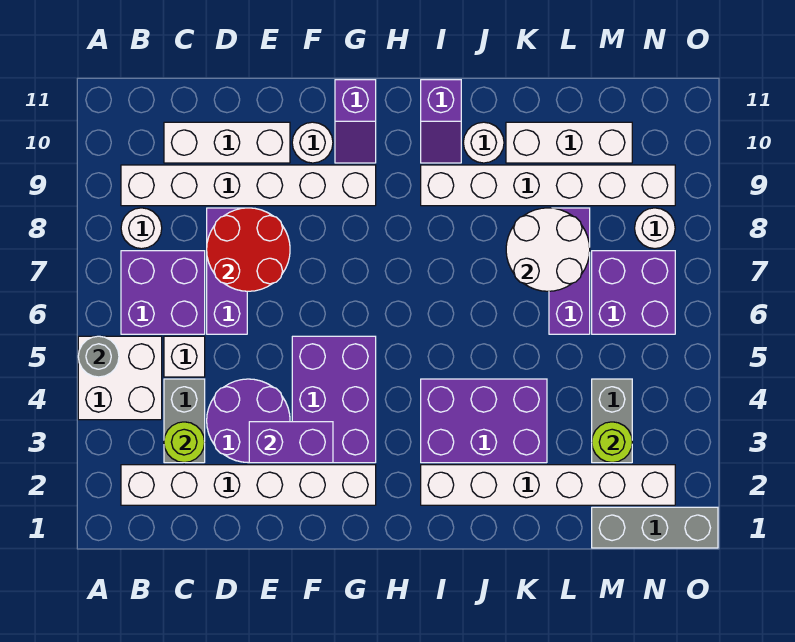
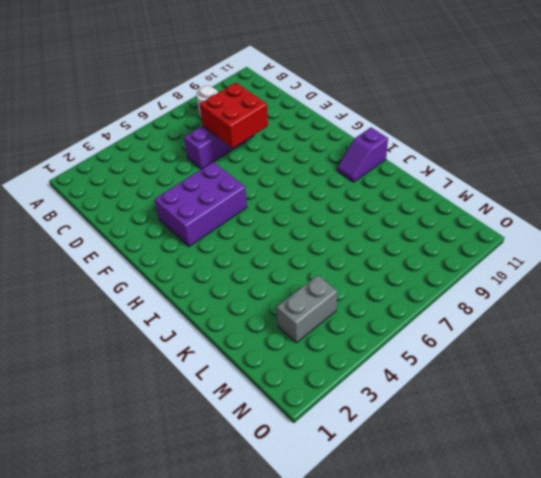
red brick D7:E8 level 2 -> red round brick D7:E8 level 2
none -> white brick A4:B5 level 1
none -> white brick B2:G2 level 1
none -> purple brick B6:C7 level 1
none -> white brick B9:G9 level 1

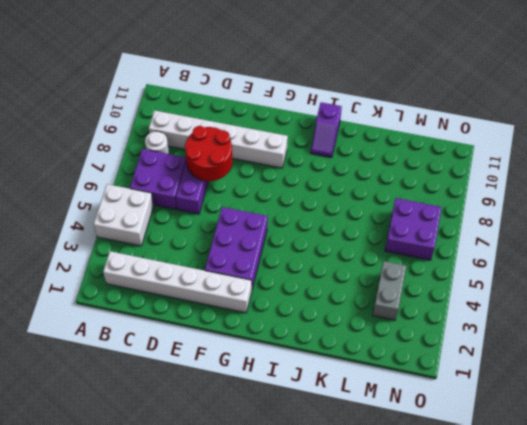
none -> grey brick C3:C4 level 1
none -> white brick C5 level 1
none -> white brick C10:E10 level 1
none -> purple round brick D3:E4 level 1

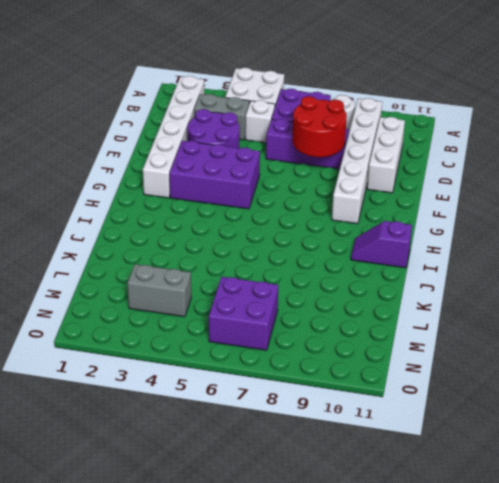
none -> white round brick F10 level 1
none -> purple slope G10:G11 level 1 top 11
none -> white brick I2:N2 level 1
none -> purple brick I3:K4 level 1

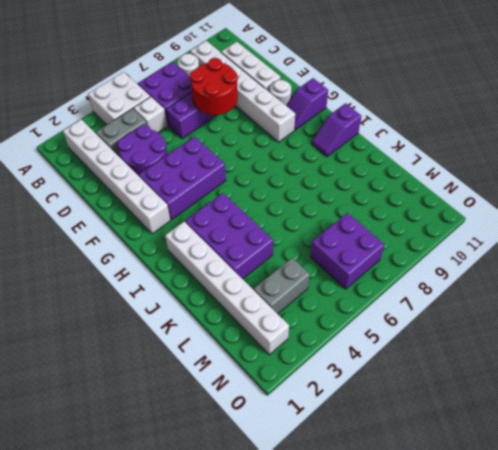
none -> white brick I9:N9 level 1
none -> white round brick J10 level 1
none -> white brick K10:M10 level 1
none -> purple brick L6:L8 level 1

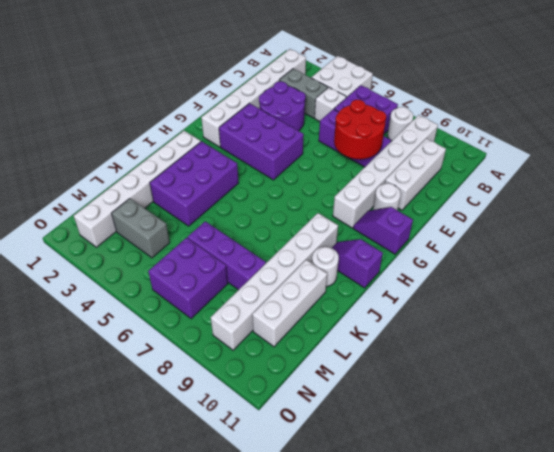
none -> grey brick M1:O1 level 1
none -> white round brick N8 level 1
none -> grey round brick A5 level 2
none -> lime round brick C3 level 2

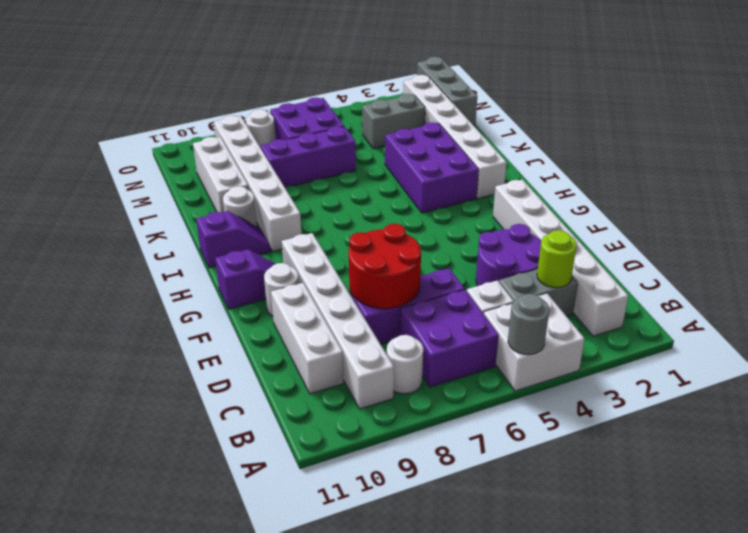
none -> purple brick F3:G5 level 1
none -> purple brick E3:F3 level 2
none -> white round brick K7:L8 level 2
none -> lime round brick M3 level 2

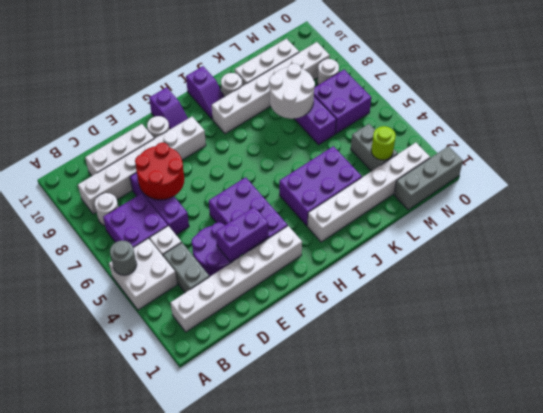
none -> lime round brick C3 level 2

